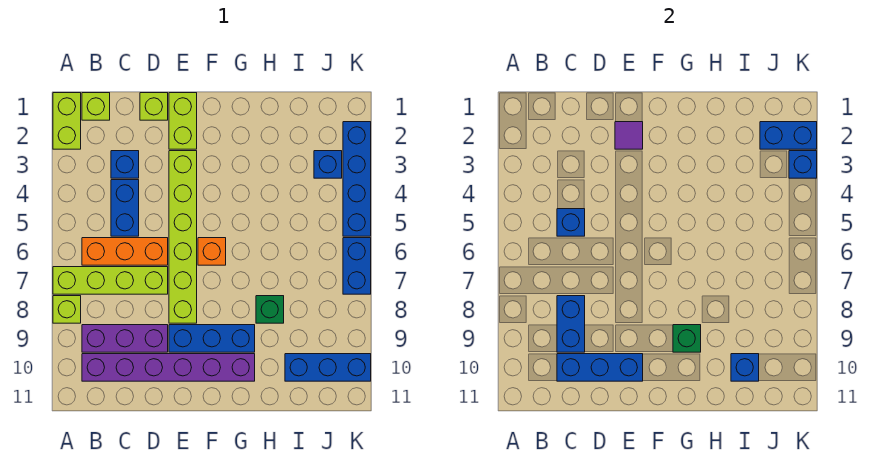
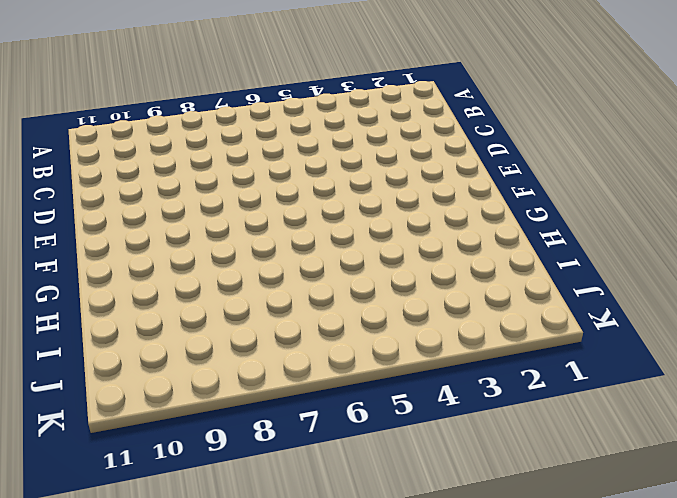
none -> lime brick A1:A2 level 1
none -> lime brick A7:D7 level 1
none -> lime brick A8 level 1

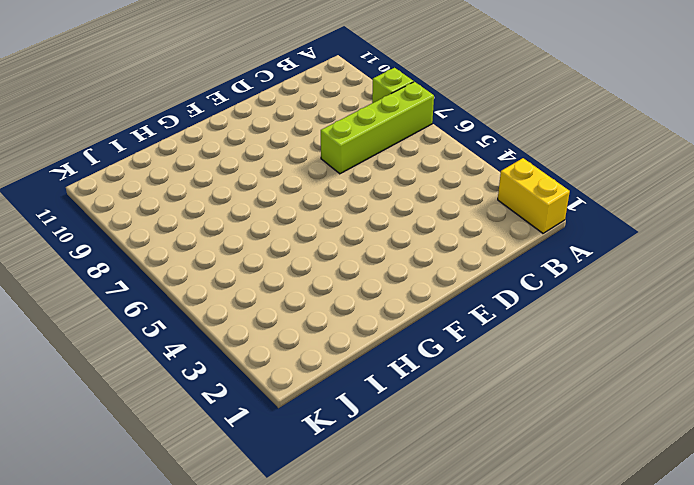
yellow brick A1:A2 level 1 -> lime brick A1:A2 level 1
none -> lime brick B1 level 1
none -> orange brick B6:D6 level 1
none -> purple brick B9:D9 level 1

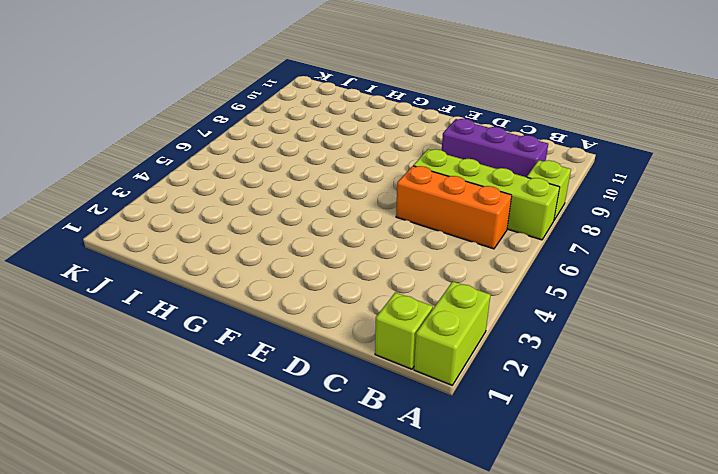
none -> purple brick B10:G10 level 1
none -> blue brick C3 level 1
none -> blue brick C4:C5 level 1

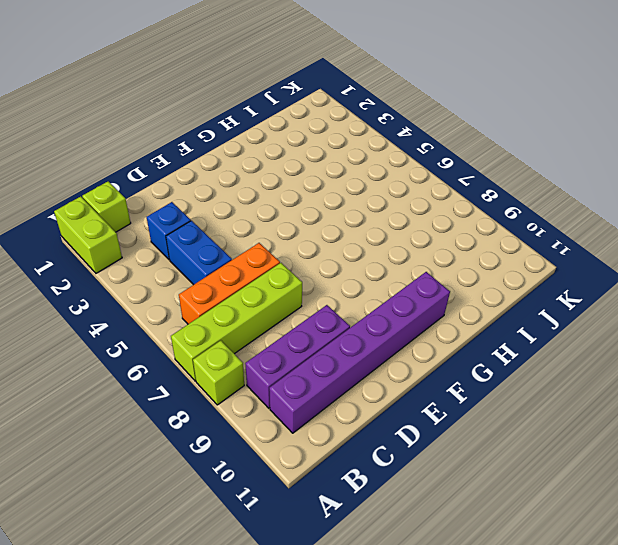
none -> lime brick D1 level 1
none -> lime brick E1:E2 level 1
none -> lime brick E3:E8 level 1

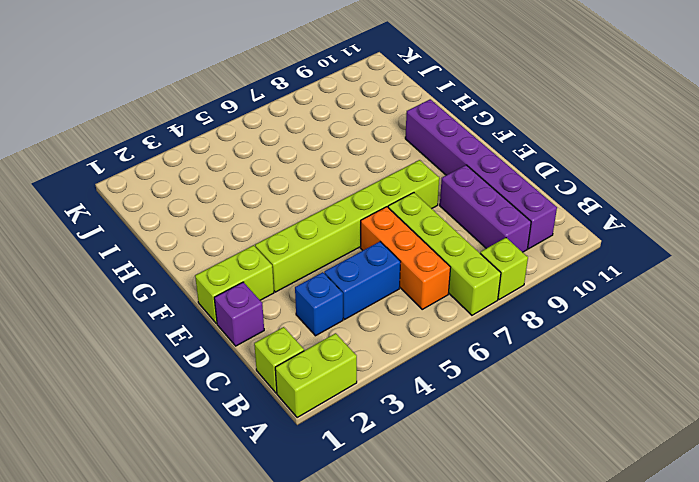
purple brick D1 level 1 -> lime brick D1 level 1
none -> blue brick E9:G9 level 1
none -> orange brick F6 level 1
none -> green brick H8 level 1

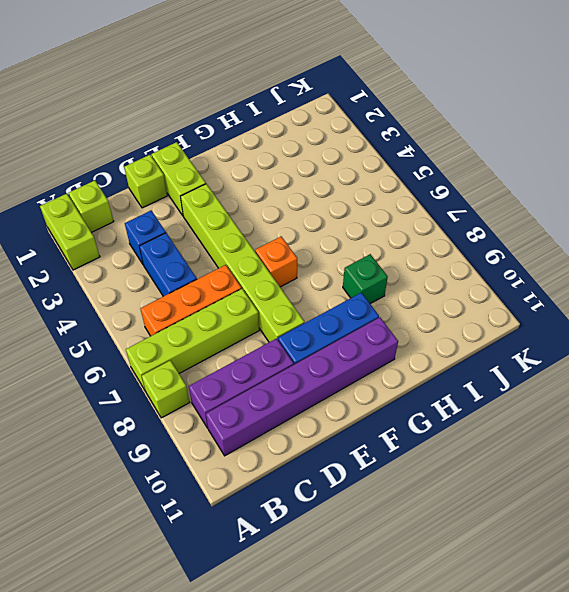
none -> blue brick I10:K10 level 1
none -> blue brick J3 level 1
none -> blue brick K2:K5 level 1

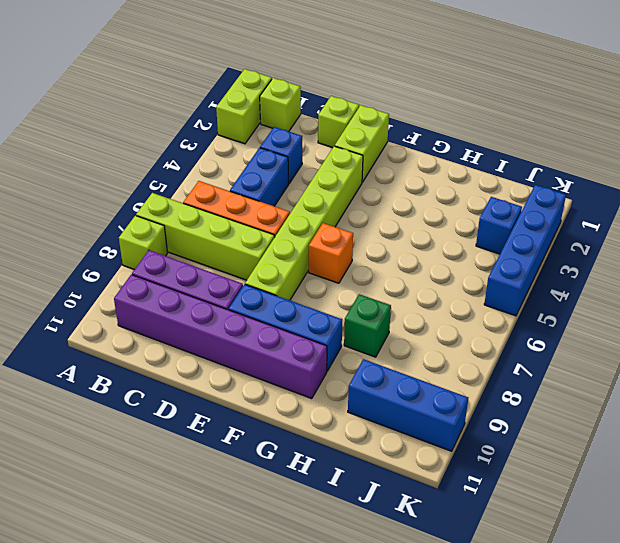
none -> blue brick K6:K7 level 1
none -> blue brick C5 level 2
none -> blue brick C8:C9 level 2

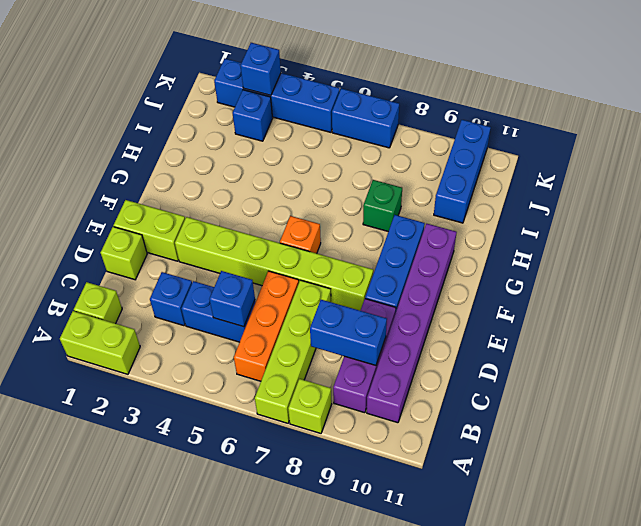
none -> blue brick C10:E10 level 2
none -> purple tile E2 level 2
none -> green brick G9 level 2

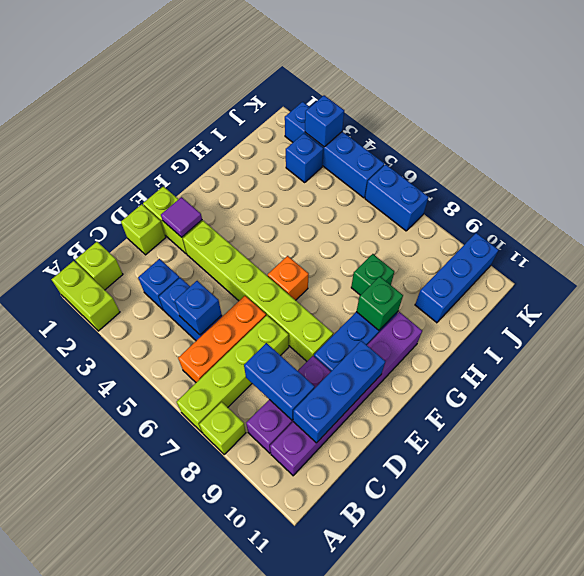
none -> blue brick I10 level 2
none -> blue brick J2:K2 level 2

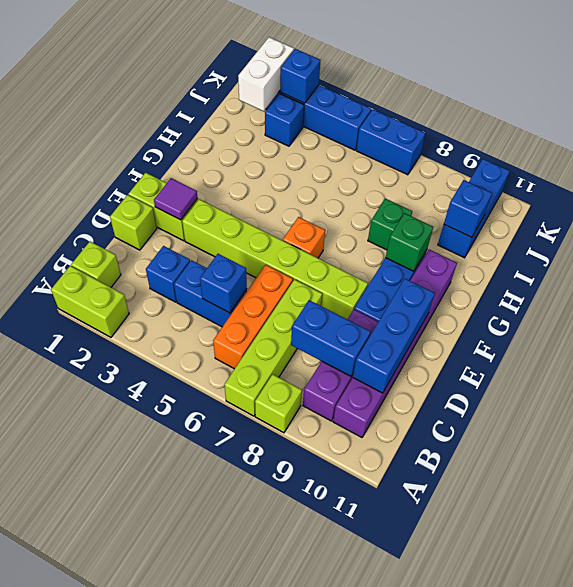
white brick J2:K2 level 2 -> blue brick J2:K2 level 2

